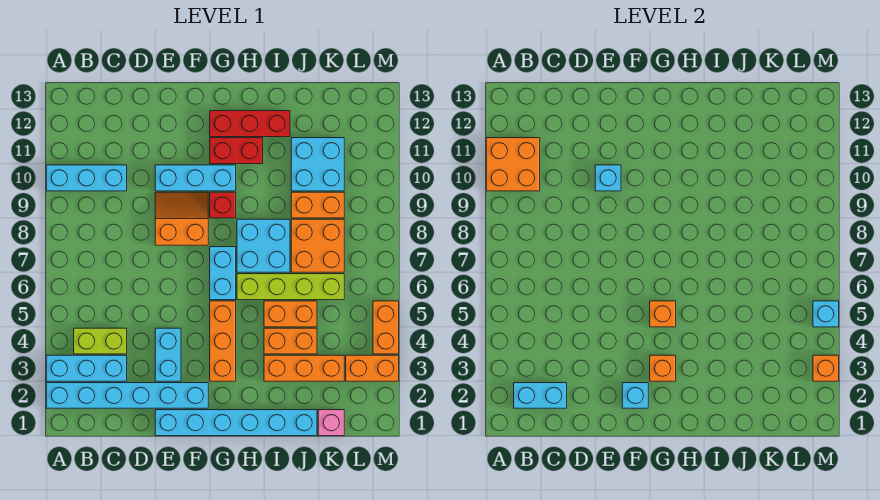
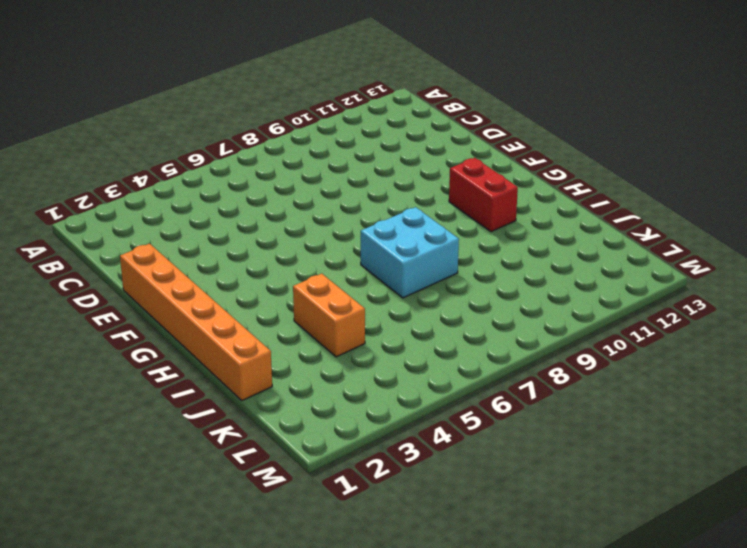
orange brick E1:J1 level 1 -> cyan brick E1:J1 level 1
none -> cyan brick A2:F2 level 1
none -> cyan brick A3:C3 level 1
none -> cyan brick A10:C10 level 1
none -> lime brick B4:C4 level 1

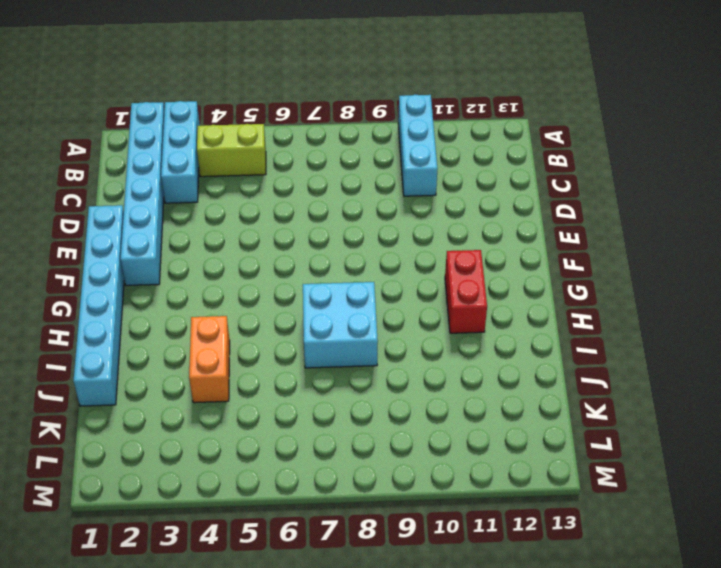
lime brick B4:B5 level 1 -> lime brick B4:C4 level 1
none -> cyan brick E3:E4 level 1
none -> orange slope E8:F9 level 1 top 8
none -> cyan brick E10:G10 level 1
none -> orange brick G3:G5 level 1

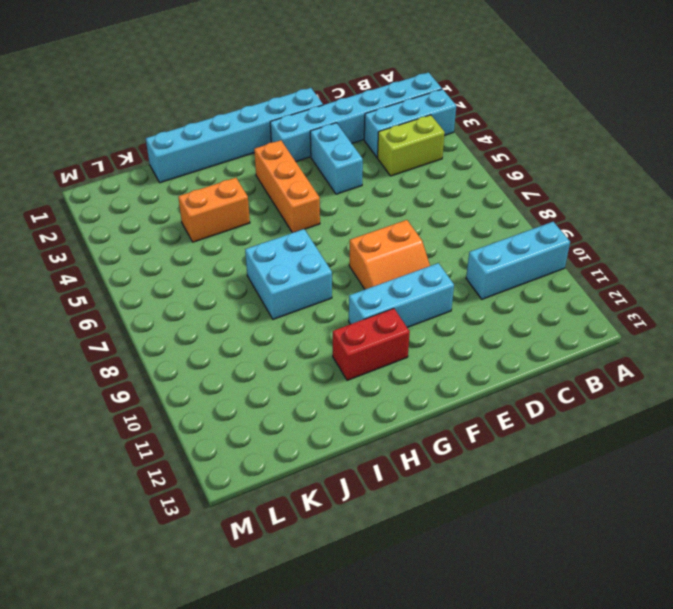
none -> cyan brick G6:G7 level 1
none -> red brick G9 level 1
none -> red brick G12:I12 level 1
none -> lime brick H6:K6 level 1

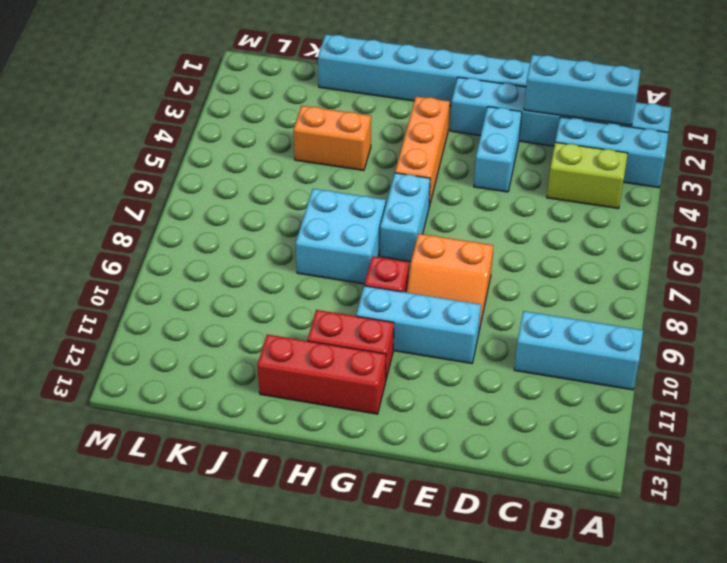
cyan brick B2:D2 level 2 -> cyan brick B2:C2 level 2
none -> lime brick H6:K6 level 1
none -> orange brick I3:K3 level 1
none -> orange brick I5:J5 level 1
none -> orange brick J7:K8 level 1

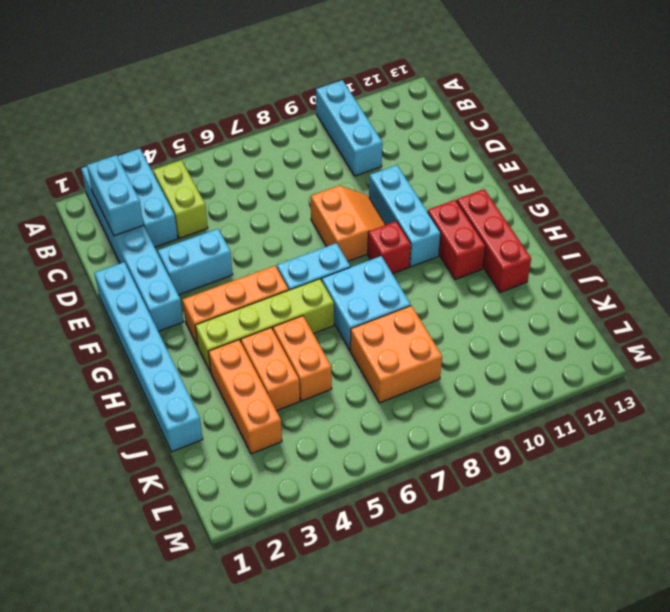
lime brick H3:H6 level 1 -> lime brick H6:K6 level 1
none -> orange brick J9:K9 level 1
none -> cyan brick J10:K11 level 1
none -> pink brick K1 level 1
none -> orange brick L3:M3 level 1

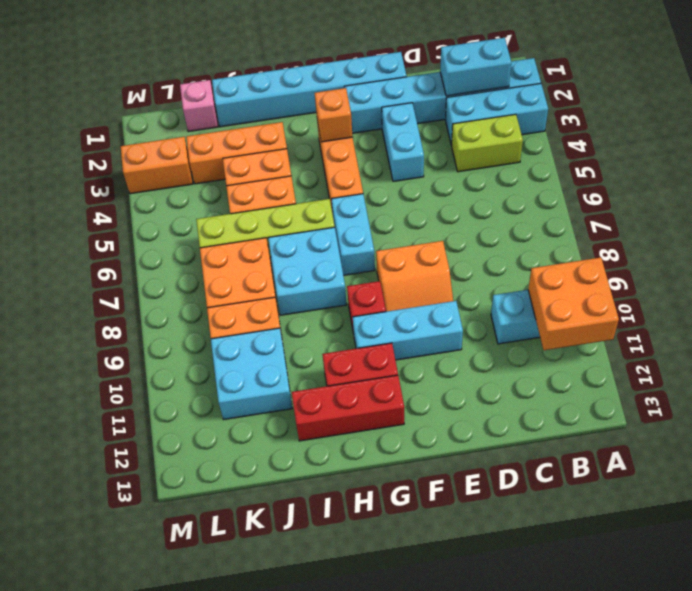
none -> orange brick M4:M5 level 1
none -> cyan brick E10 level 2
none -> cyan brick F2 level 2
none -> orange brick G5 level 2

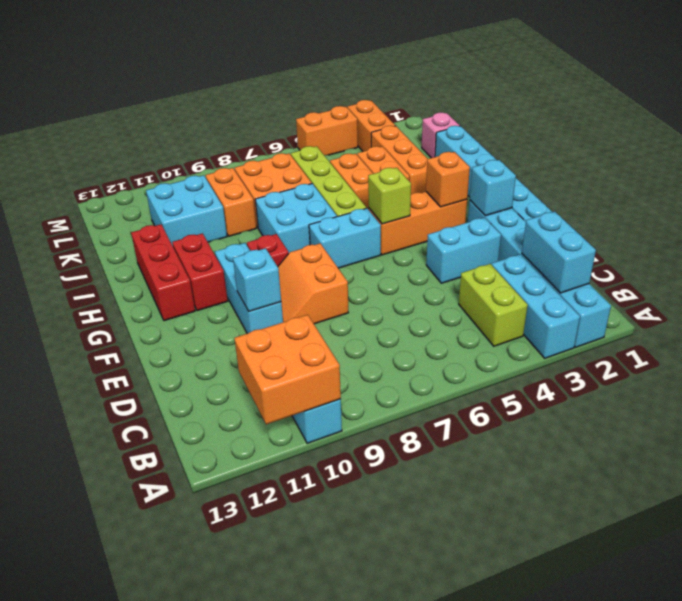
lime brick G5 level 2 -> orange brick G5 level 2
none -> orange brick M3 level 2
none -> cyan brick M5 level 2

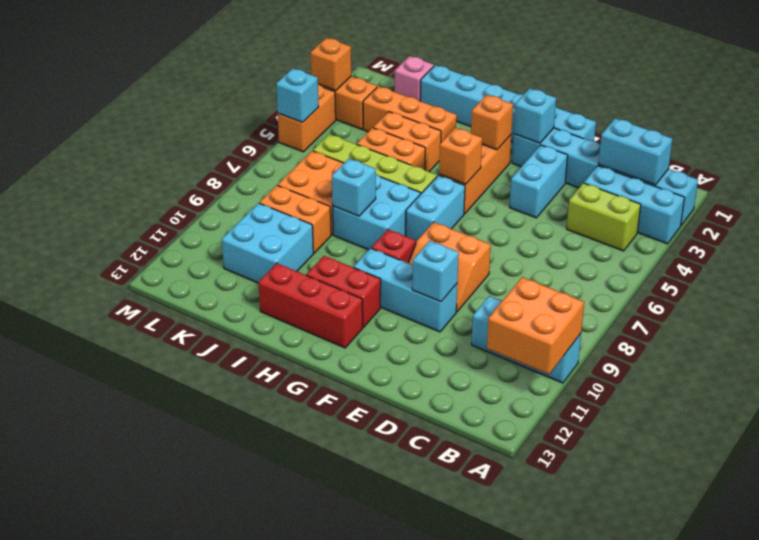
cyan brick I8 level 2 -> none

